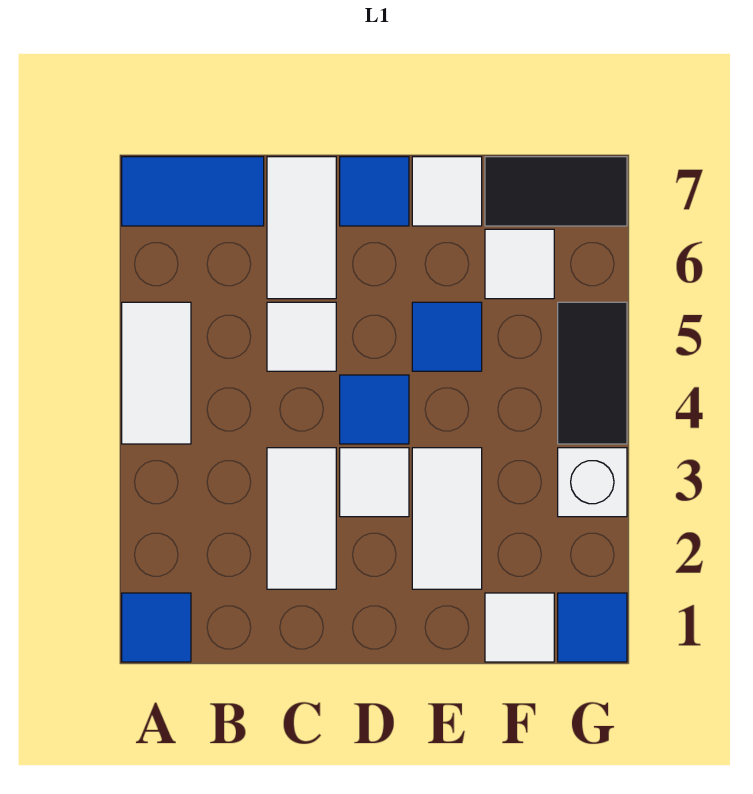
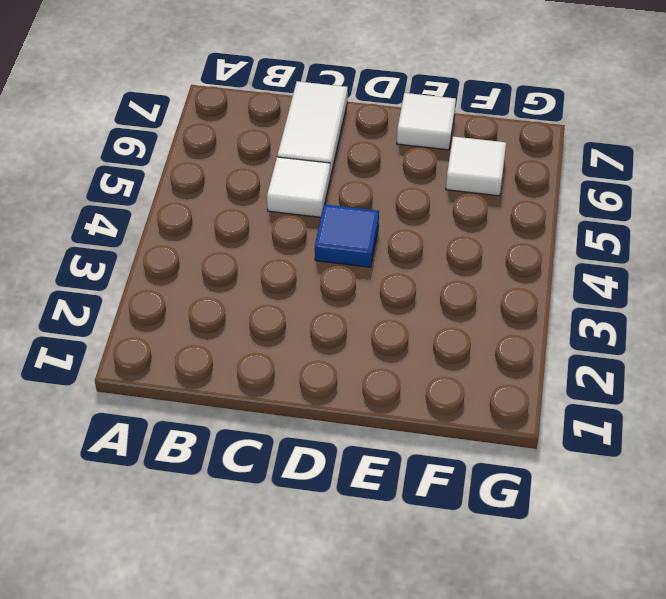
none -> blue tile A1 level 1
none -> white tile A4:A5 level 1
none -> blue tile A7:B7 level 1

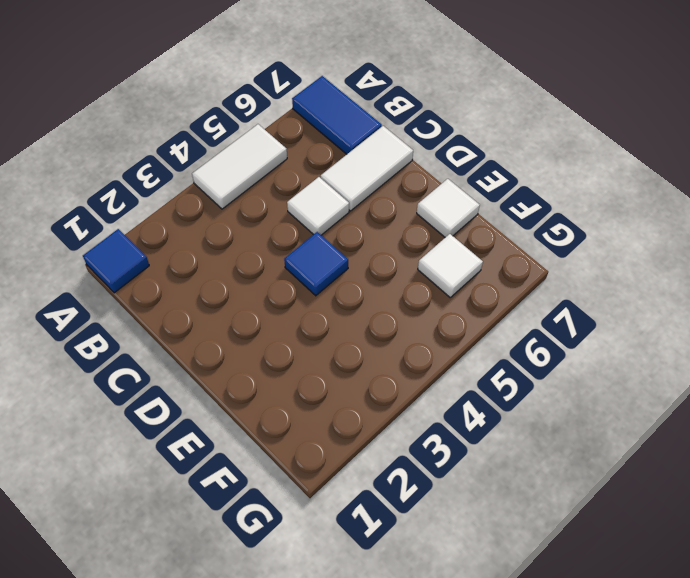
none -> white tile C2:C3 level 1
none -> white tile D3 level 1
none -> blue tile D7 level 1

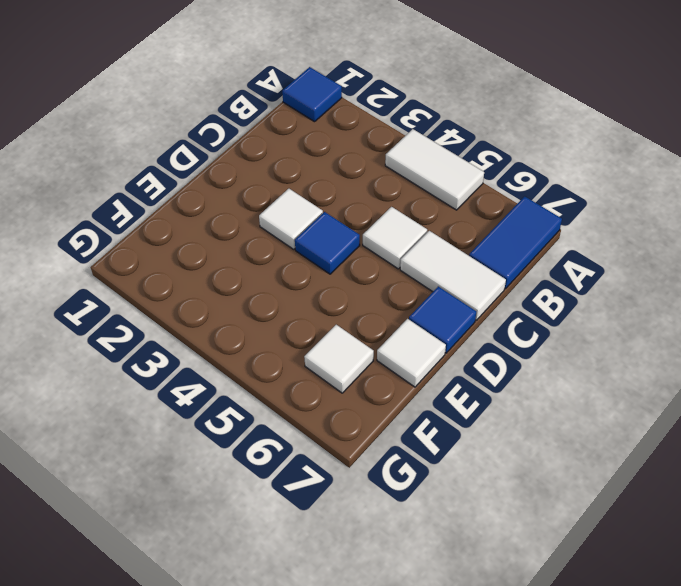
none -> white tile C2:C3 level 1
none -> white tile E2:E3 level 1
none -> blue tile E5 level 1

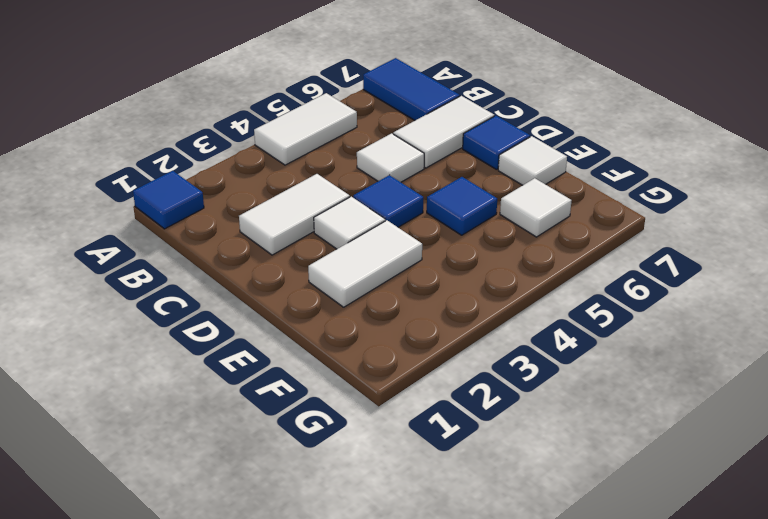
none -> white tile F1 level 1
none -> black tile F7:G7 level 1
none -> blue tile G1 level 1

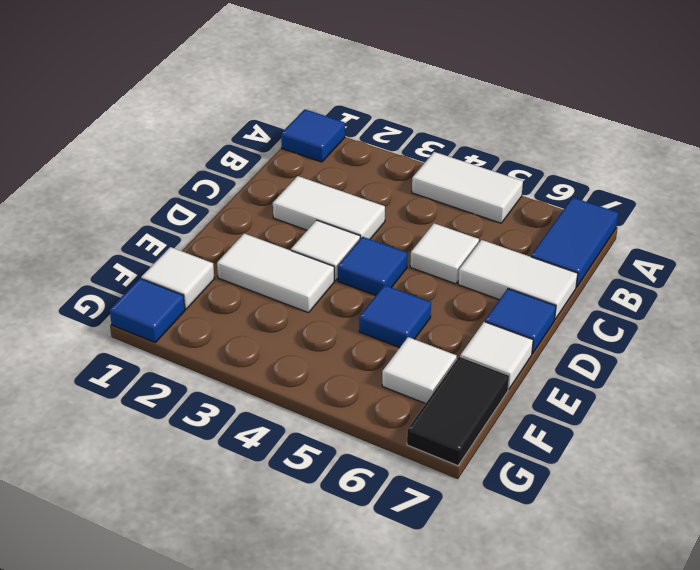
none -> white brick G3 level 1
none -> black tile G4:G5 level 1

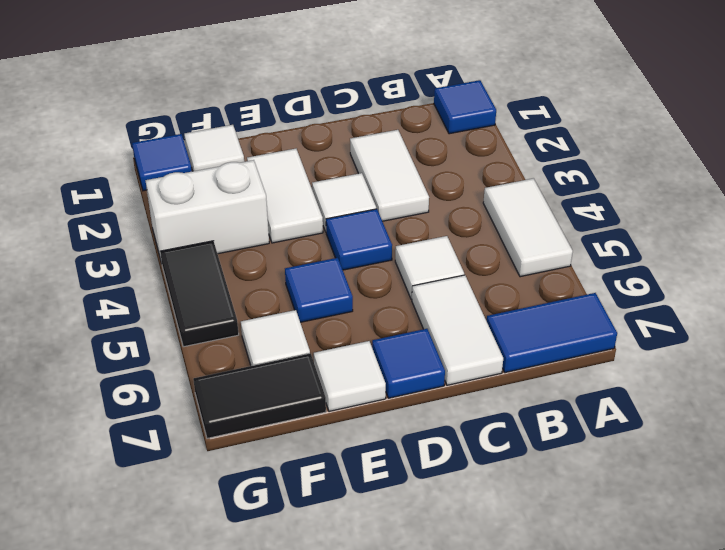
white brick F3:G3 level 1 -> white brick G3 level 1

